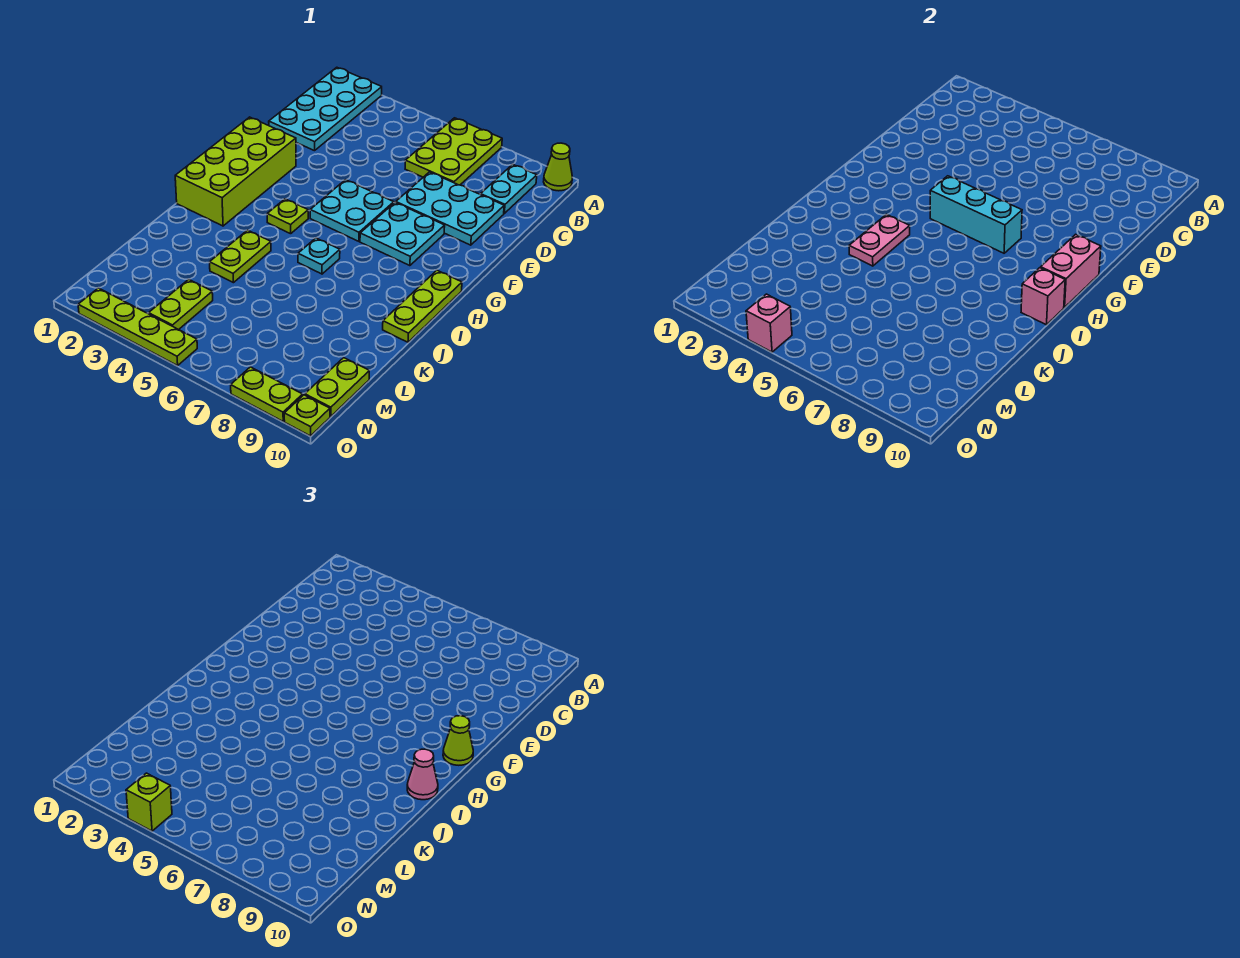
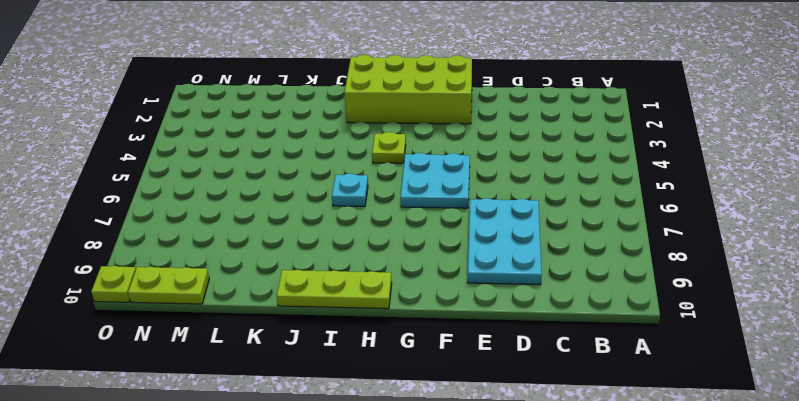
none -> cyan plate A1:D2 level 1
none -> lime plate A6:C7 level 1
none -> lime cone A10 level 1

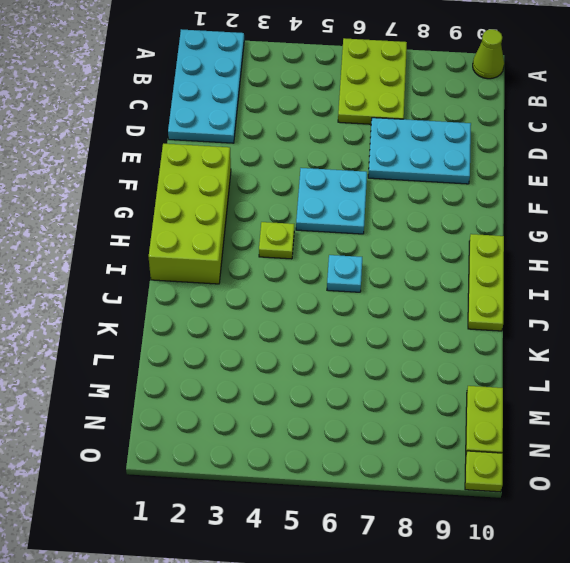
none -> cyan plate B9:C9 level 1
none -> cyan plate F7:G8 level 1
none -> lime plate J4:K4 level 1

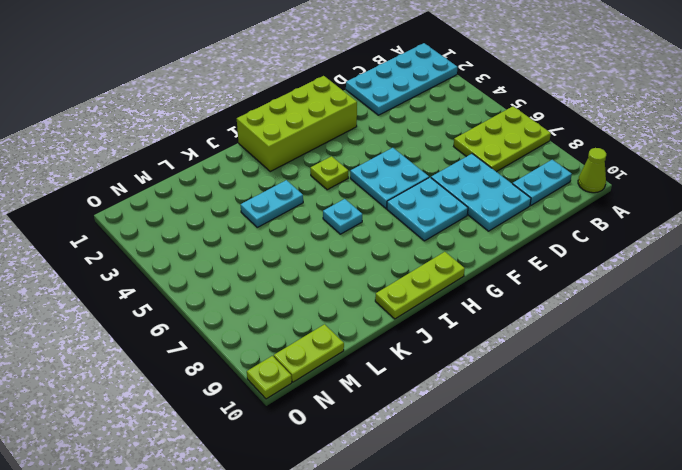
cyan plate J4:K4 level 1 -> lime plate J4:K4 level 1
none -> lime plate M4:N4 level 1
none -> lime plate O2:O5 level 1
none -> lime plate O8:O9 level 1

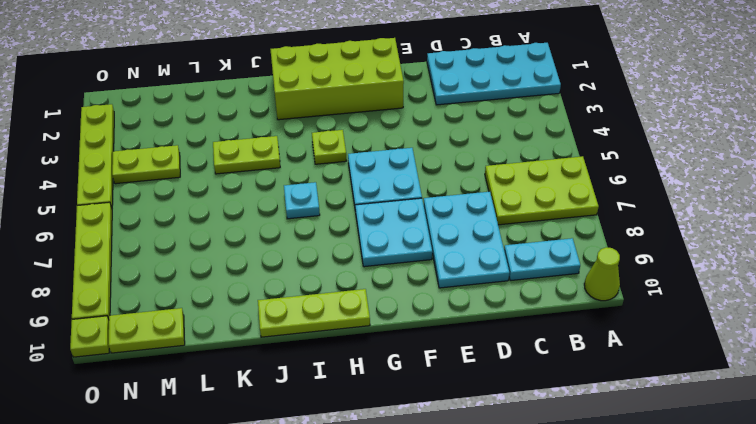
lime plate O6:O9 level 1 -> lime plate O8:O9 level 1
none -> cyan brick G5:G7 level 2
none -> pink brick G10:H10 level 2
none -> pink plate I4:J4 level 2

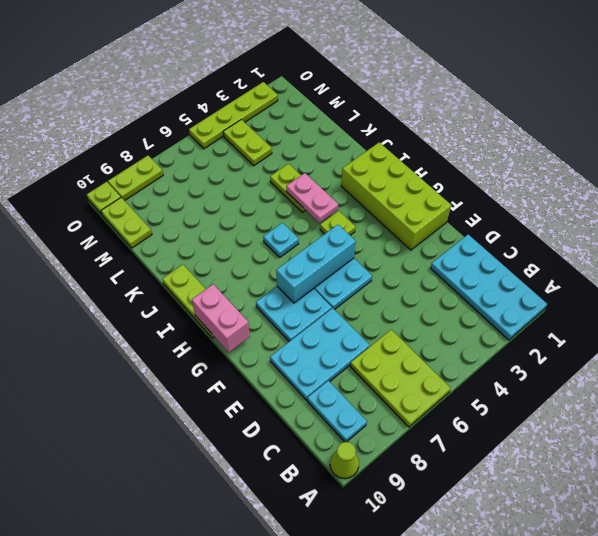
none -> pink brick I10 level 2
none -> pink brick O4 level 2
none -> lime cone G10 level 3

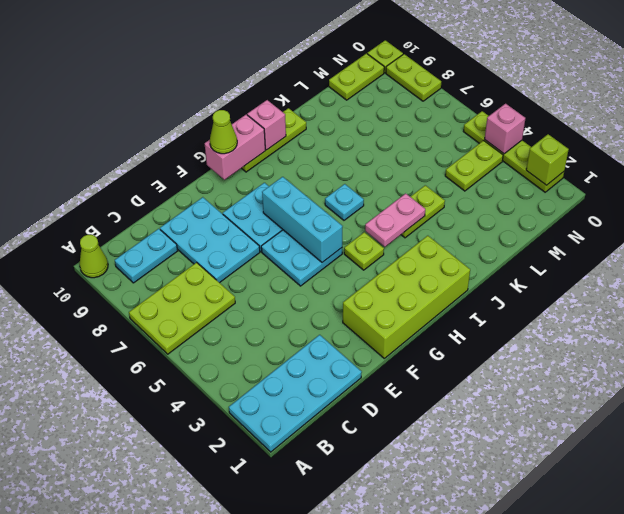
lime brick O2 level 2 -> lime brick O4 level 3
none -> pink cone I10 level 3

